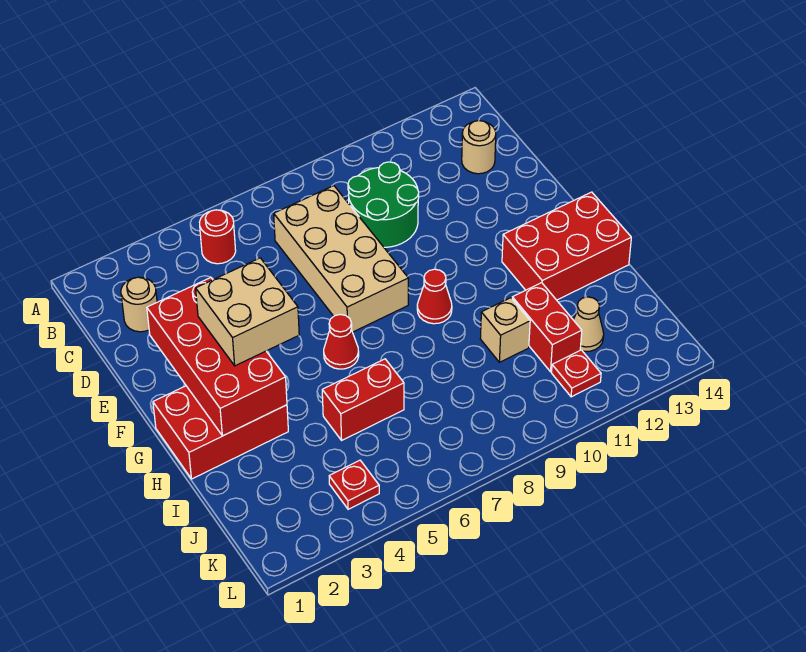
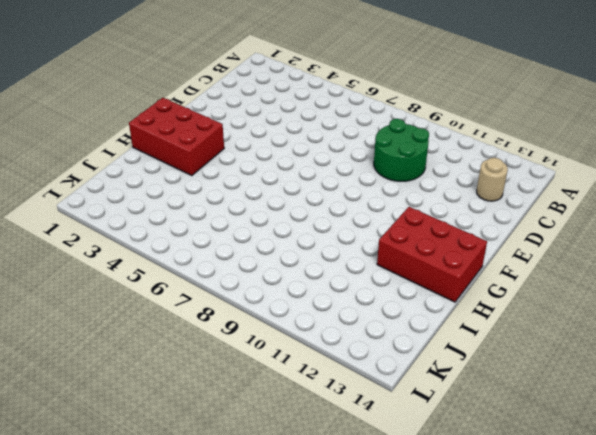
none -> red round brick B5 level 1
none -> tan round brick C2 level 1
none -> tan brick C7:F8 level 1

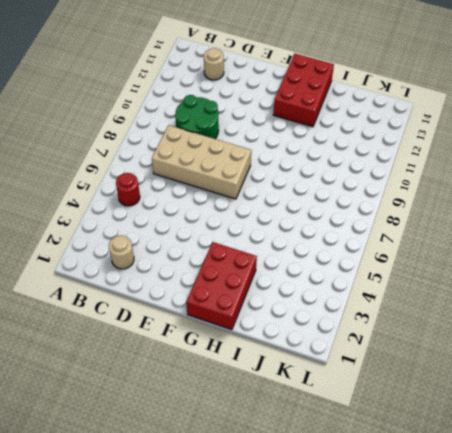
none -> red cone G6 level 1
none -> red cone G9 level 1
none -> red brick I5:I6 level 1

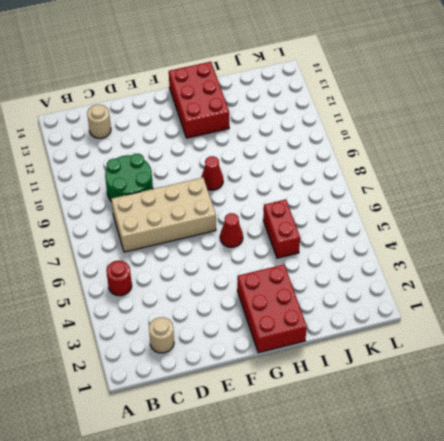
none -> tan brick I10 level 1
none -> red brick I11:J11 level 1
none -> tan cone J12 level 1

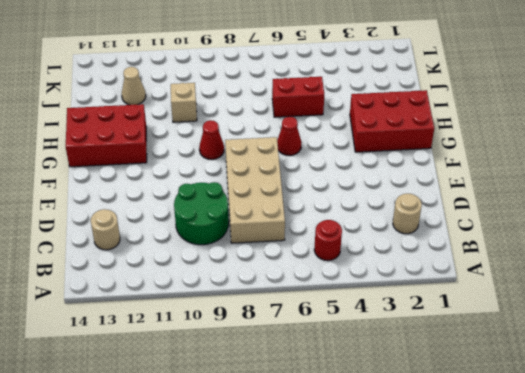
none -> red brick I11:J11 level 1
none -> red plate K4 level 1
none -> red plate K11 level 1

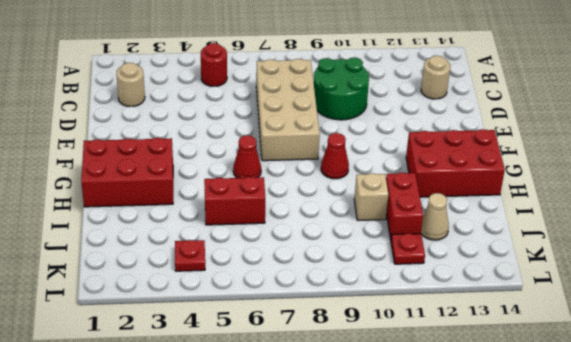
none -> red brick E2:H3 level 2
none -> tan brick F3:G4 level 3

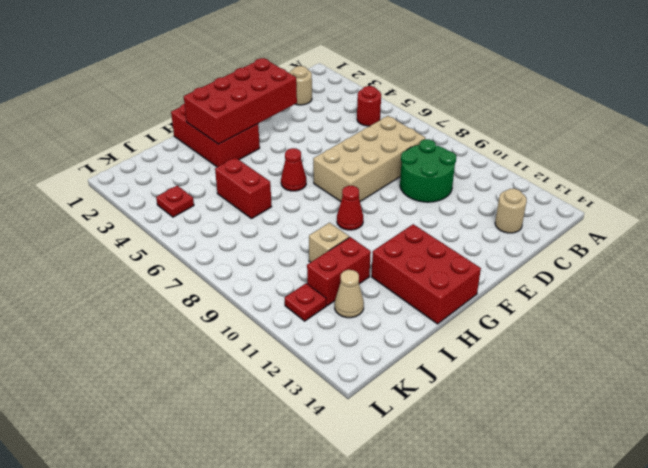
none -> tan brick F3:G4 level 3

